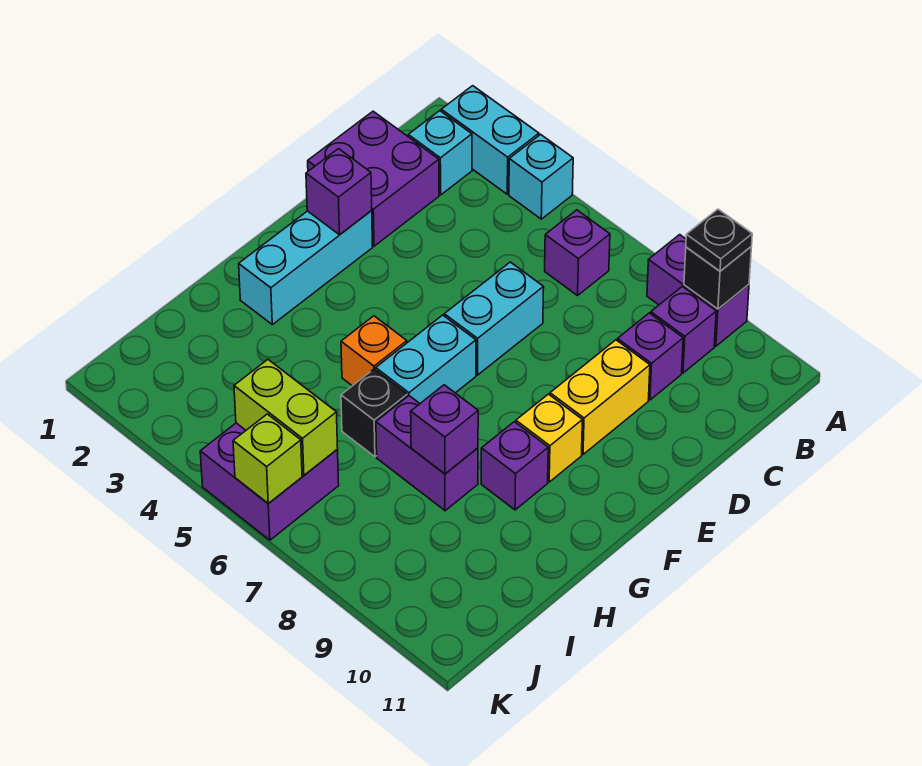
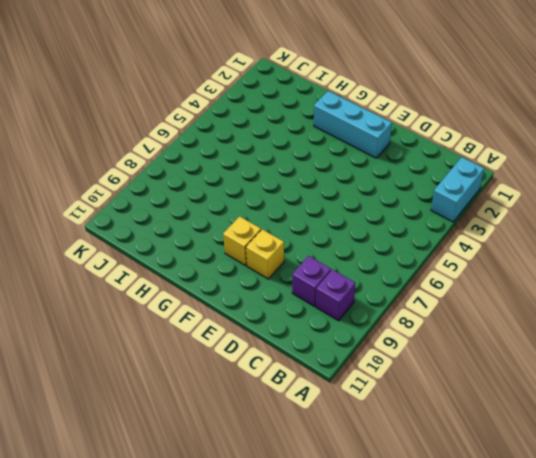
yellow brick E9 level 1 -> yellow brick D9:E9 level 1
none -> cyan brick A4 level 1
none -> purple brick A8:A9 level 1
none -> cyan brick B2 level 1

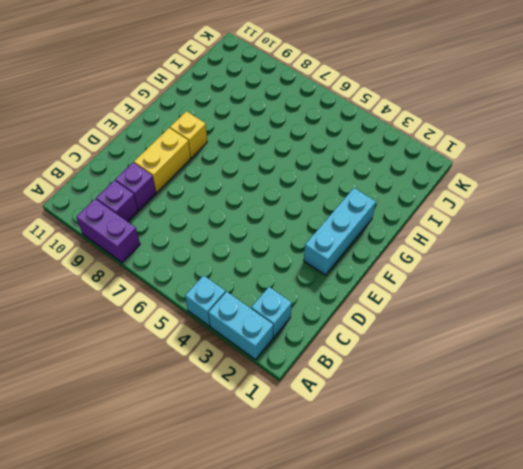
none -> purple brick B6 level 1
none -> purple brick C1:D2 level 1
none -> cyan brick D6:E6 level 1

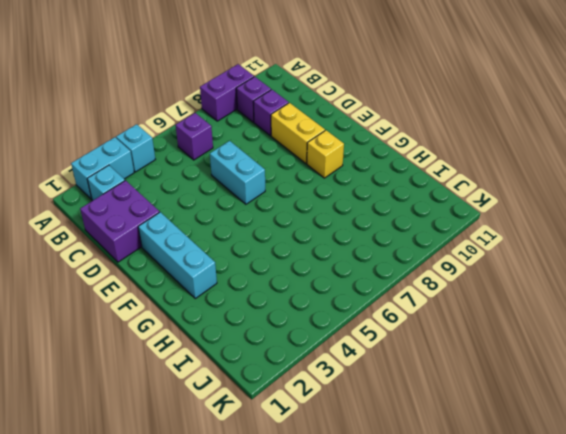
none -> cyan brick F6:G6 level 1
none -> orange brick G5 level 1
none -> purple brick G9 level 1

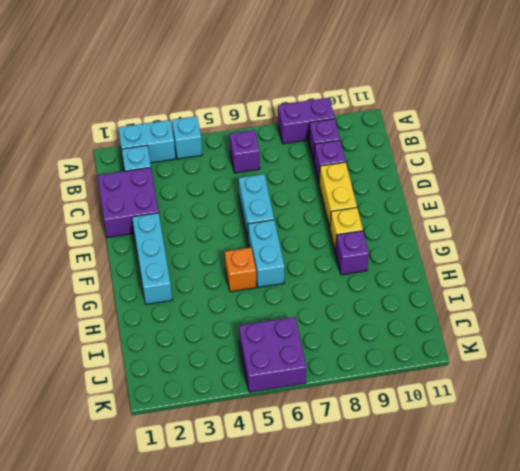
none -> black brick H6 level 1
none -> purple brick H7:H8 level 1
none -> black brick A9 level 2

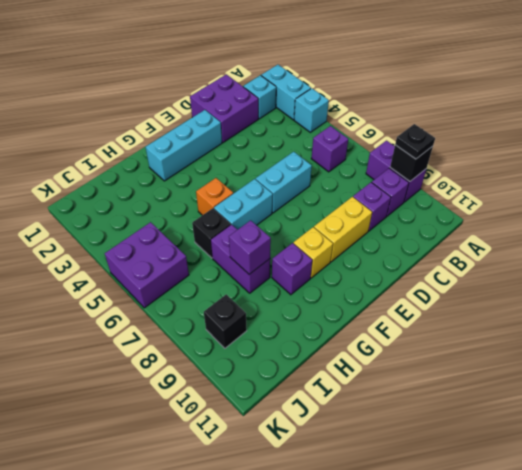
black brick J9 level 1 -> none
none -> purple brick E2 level 2
none -> lime brick J5:J6 level 2
none -> lime brick K6 level 2

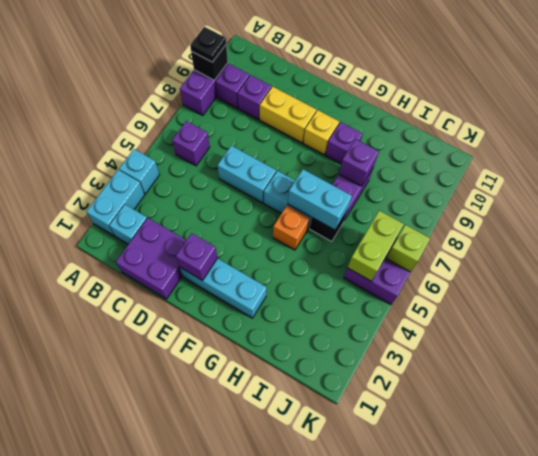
cyan brick G6:H6 level 2 -> none

